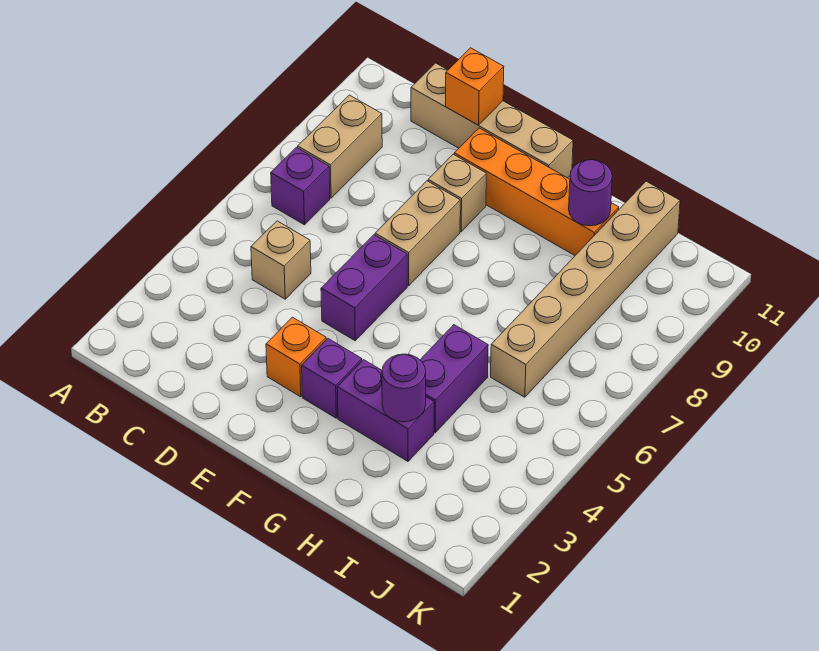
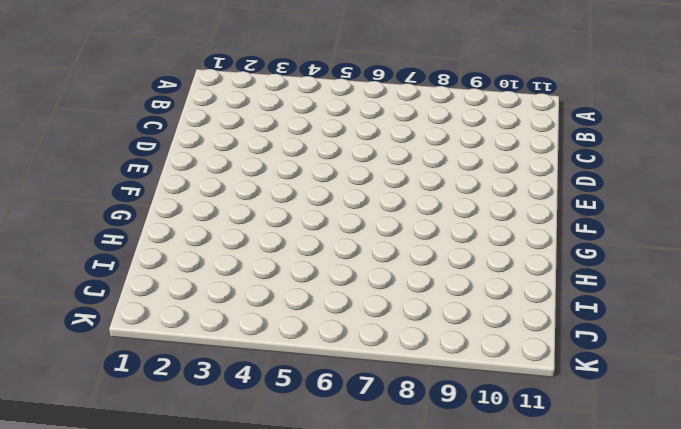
none -> purple brick B7 level 1
none -> tan brick B8:B9 level 1
none -> tan brick C5 level 1

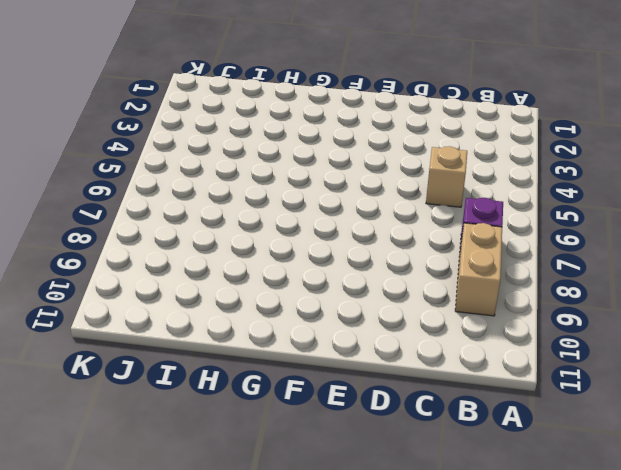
none -> tan brick C11:F11 level 1
none -> orange brick E3 level 1
none -> purple brick E5:E6 level 1

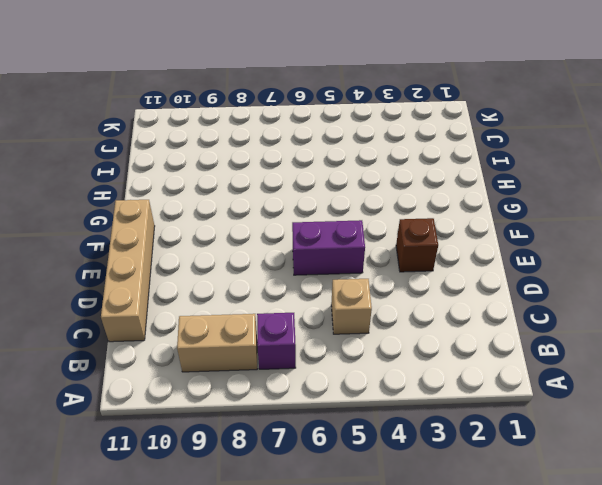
brown brick E3 level 1 -> orange brick E3 level 1
none -> tan brick E7:E8 level 1
none -> tan brick E9 level 1
none -> orange brick E10:H10 level 1

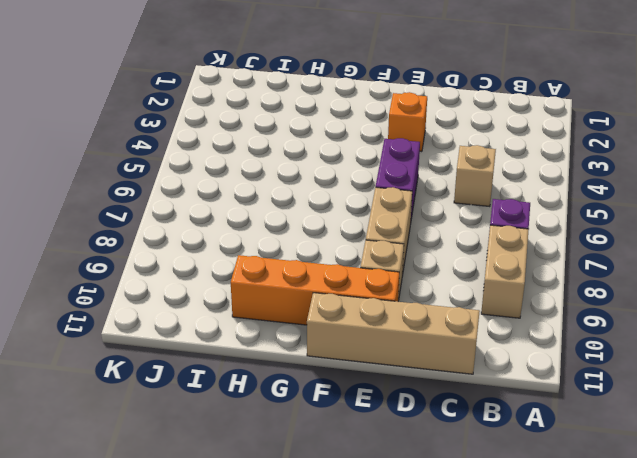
none -> purple brick F3 level 1
none -> purple brick G3:H3 level 1
none -> purple brick H4:H5 level 1

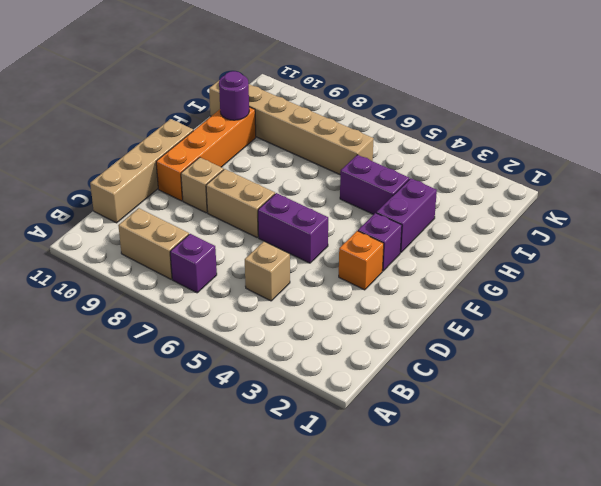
none -> orange brick D11 level 2
none -> purple round brick H3 level 2

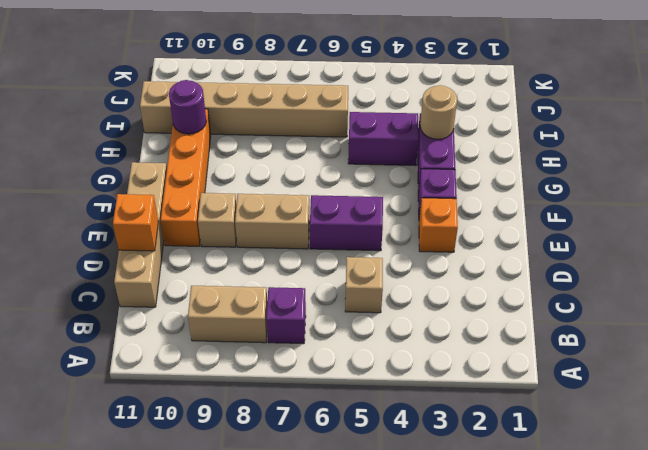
tan round brick H3 level 2 -> purple round brick H3 level 2

